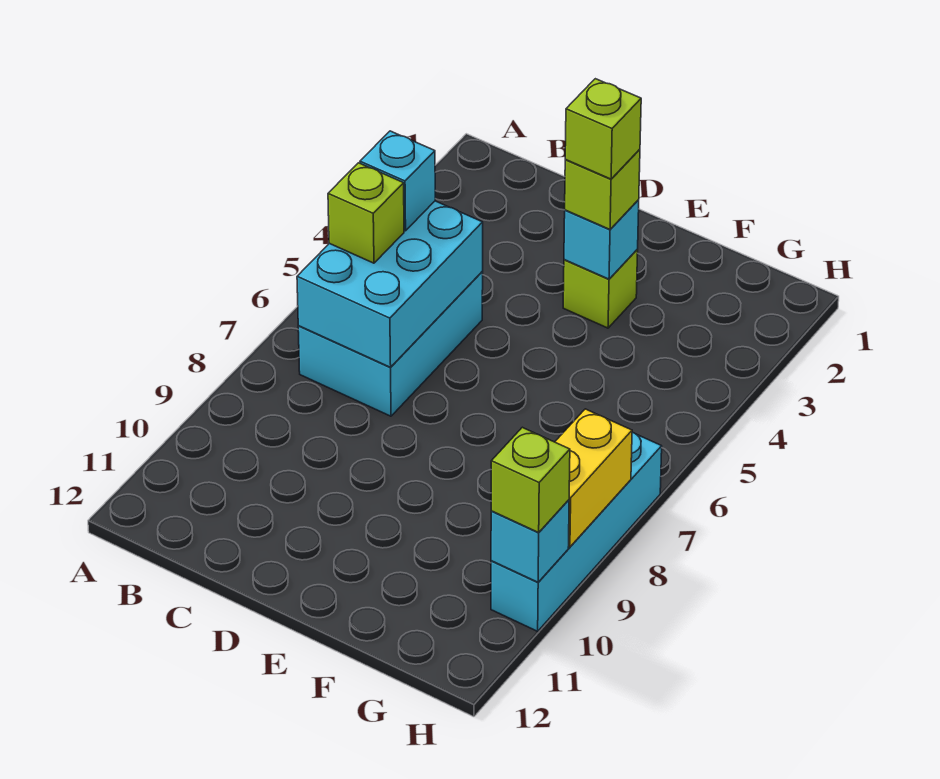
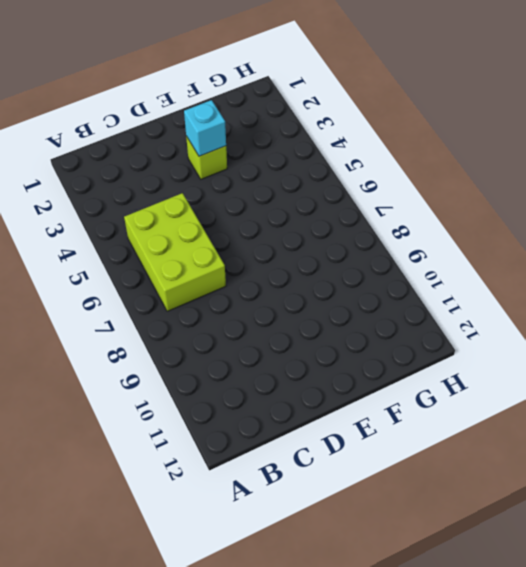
lime brick B5:C7 level 1 -> cyan brick B5:C7 level 1
none -> cyan brick H7:H10 level 1
none -> cyan brick B5:C7 level 2
none -> yellow brick H8:H9 level 2

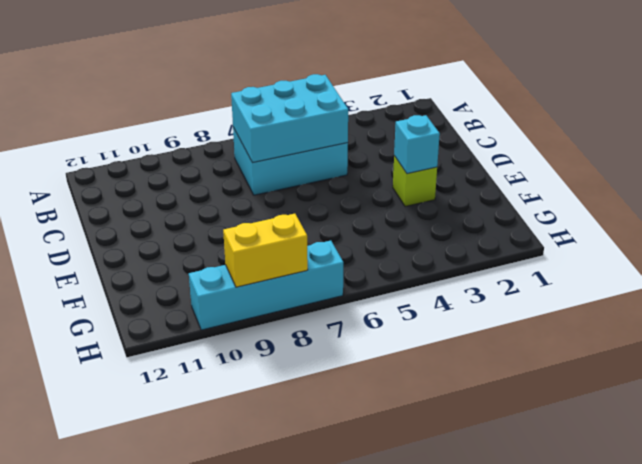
none -> cyan brick H10 level 2
none -> cyan brick B5 level 3
none -> lime brick B6 level 3

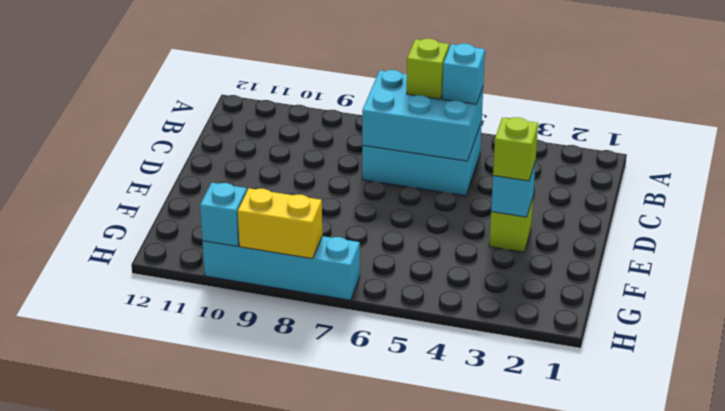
none -> lime brick H10 level 3
none -> lime brick E3 level 4

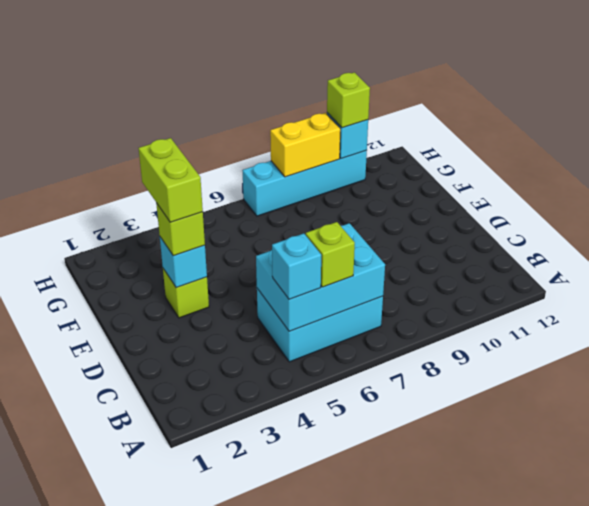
lime brick E3:F3 level 4 -> lime brick E3 level 4

